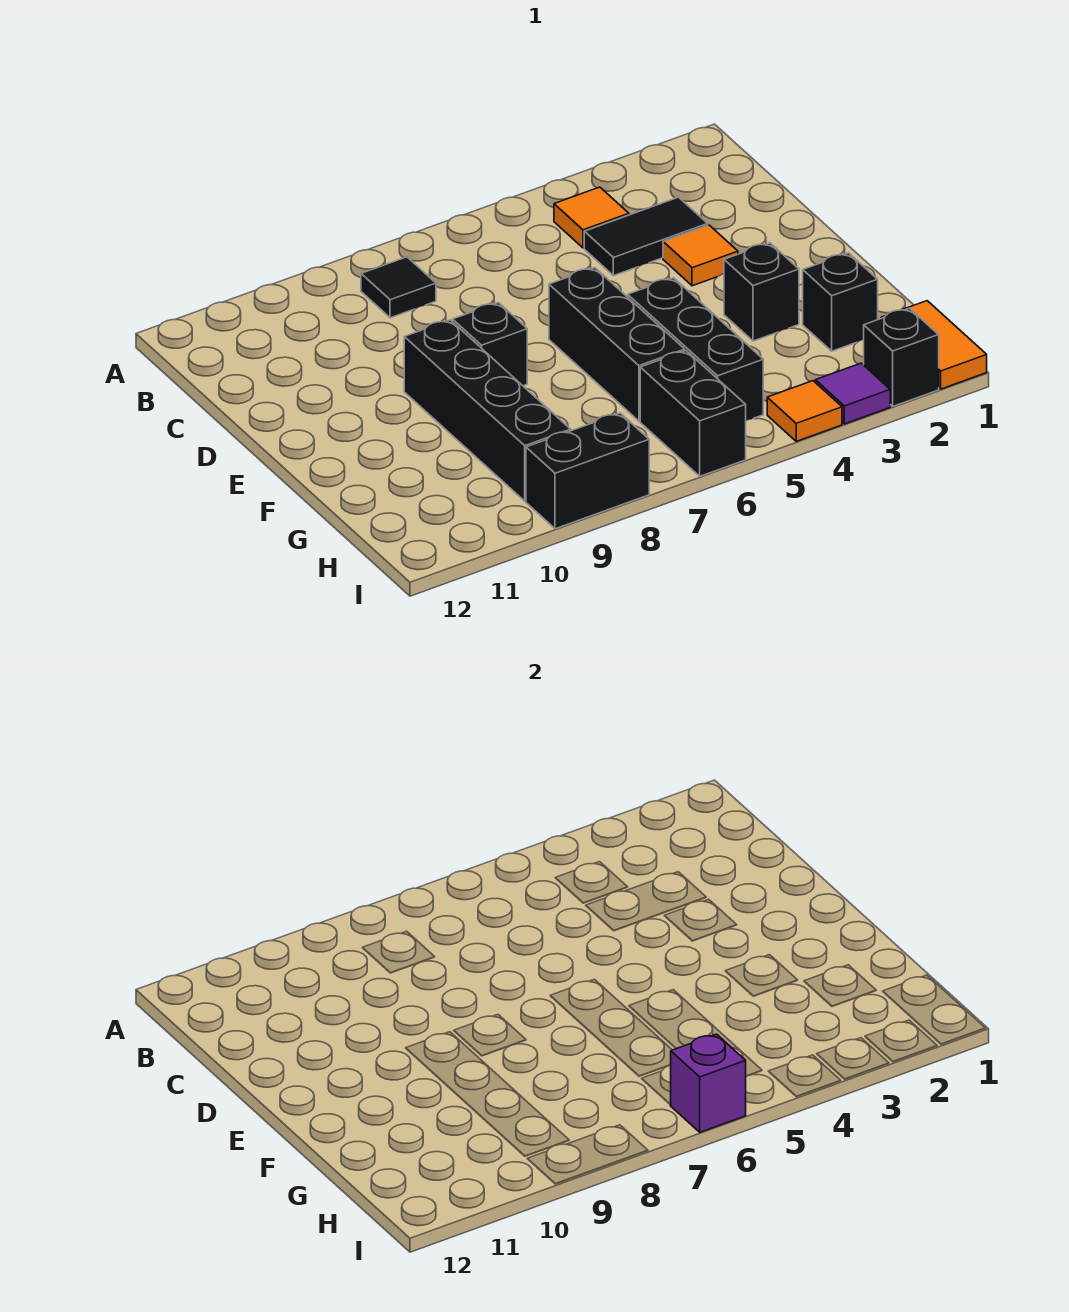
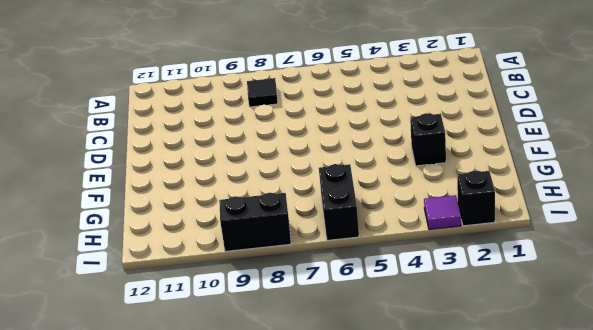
none -> orange tile B4 level 1
none -> black tile C3:C4 level 1
none -> orange tile D3 level 1

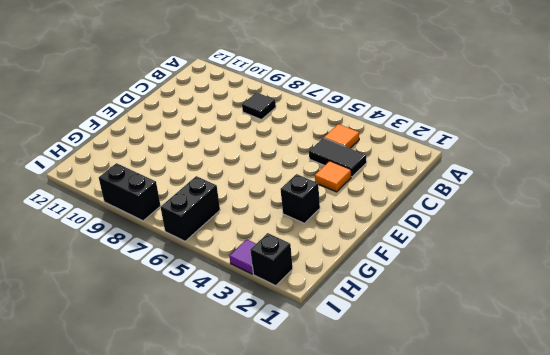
none -> black brick E6:G6 level 1
none -> black brick E8 level 1
none -> black brick E9:H9 level 1

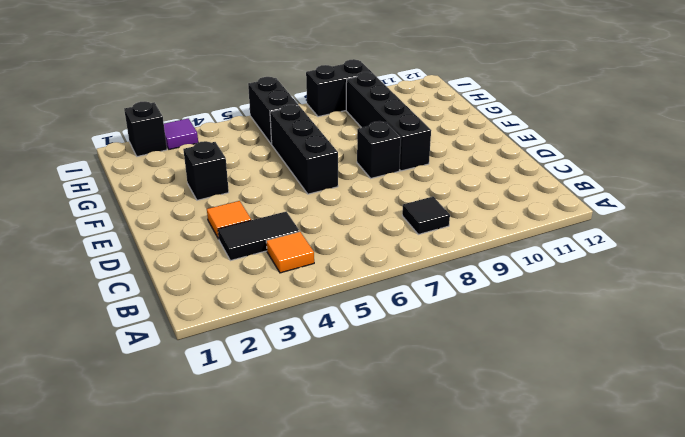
none -> black brick F5:H5 level 1
none -> black brick G2 level 1
none -> orange tile H1:I1 level 1

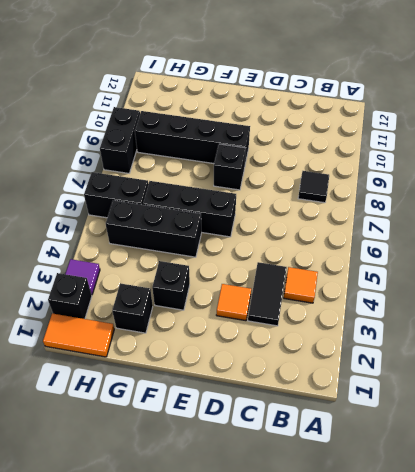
none -> orange tile I4 level 1
none -> purple brick I6 level 2

